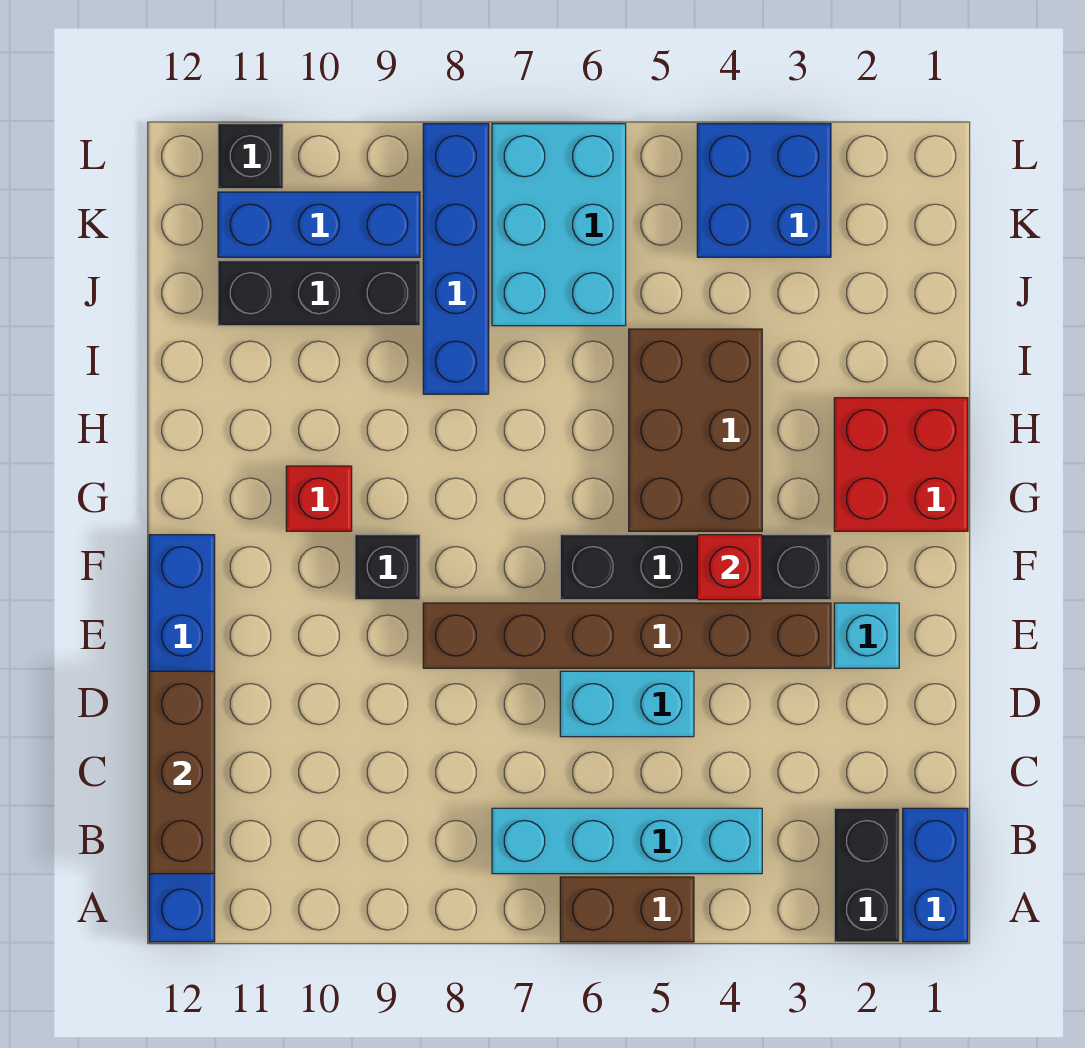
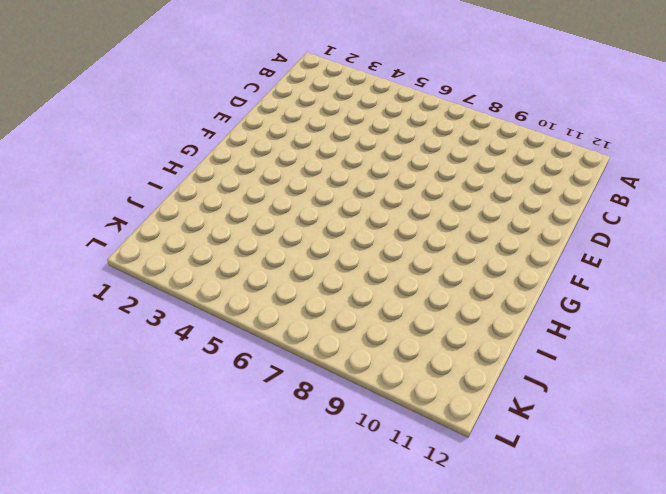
none -> blue brick A1:B1 level 1
none -> black brick A2:B2 level 1
none -> brown brick A5:A6 level 1

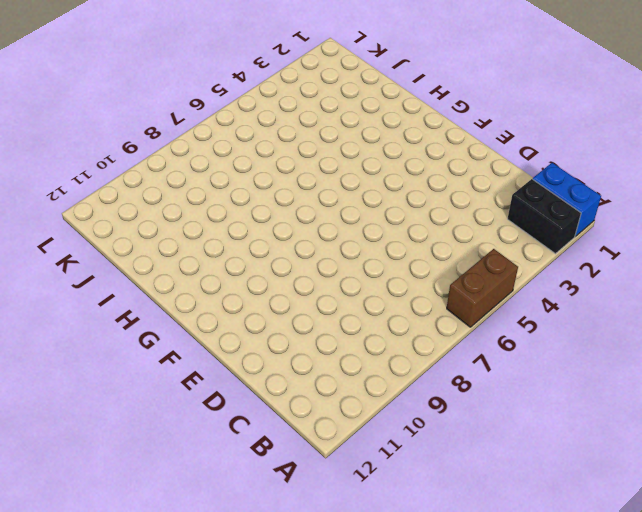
none -> blue brick A12:F12 level 1
none -> cyan brick B4:B7 level 1
none -> cyan brick D5:D6 level 1

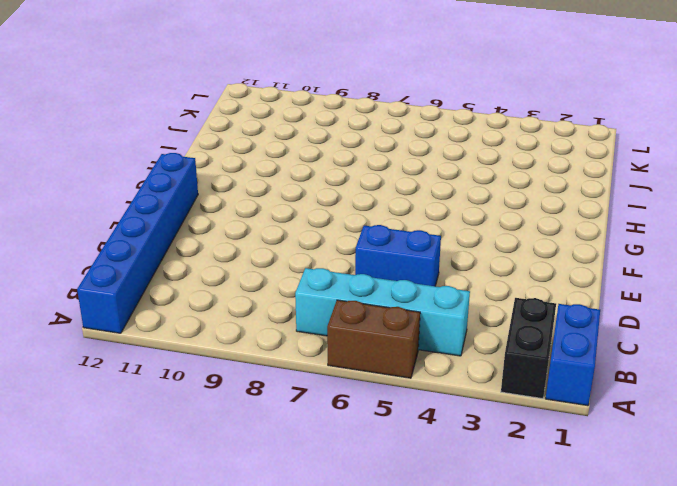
blue brick D5:D6 level 1 -> cyan brick D5:D6 level 1
none -> cyan brick E2 level 1
none -> brown brick E3:E8 level 1
none -> black brick F3:F6 level 1

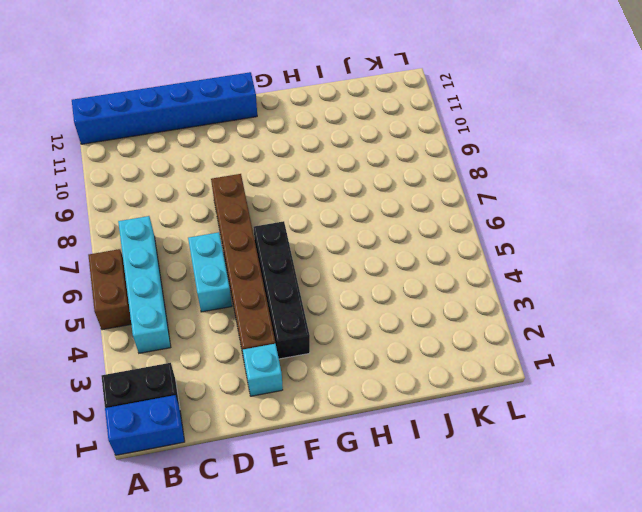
none -> black brick F9 level 1
none -> red brick G1:H2 level 1
none -> brown brick G4:I5 level 1

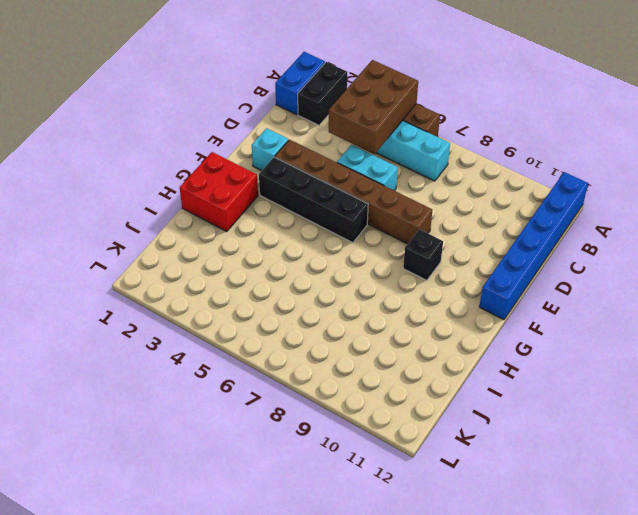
brown brick A4:C5 level 2 -> brown brick G4:I5 level 1
none -> red brick G10 level 1
none -> blue brick I8:L8 level 1
none -> cyan brick J6:L7 level 1

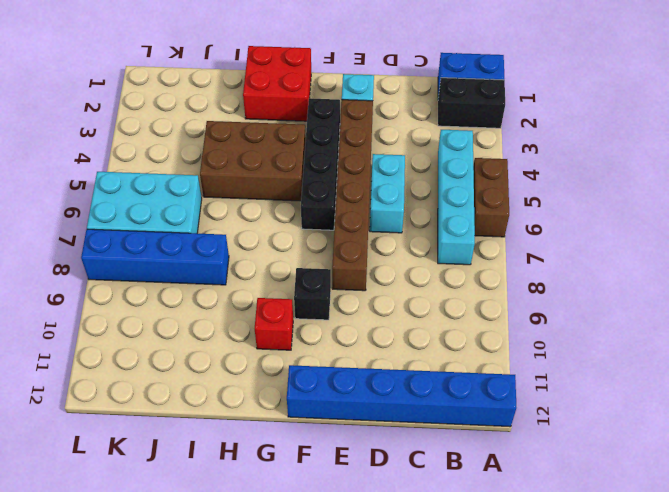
none -> black brick J9:J11 level 1
none -> blue brick K3:L4 level 1
none -> blue brick K9:K11 level 1

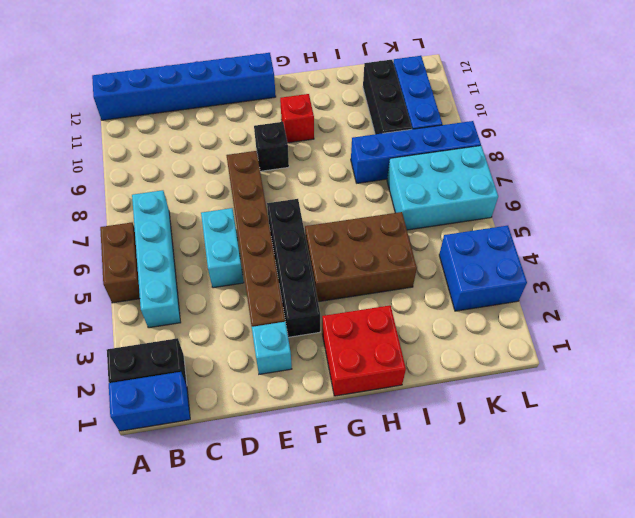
none -> black brick L11 level 1
none -> brown brick B12:D12 level 2
none -> red brick F4 level 2

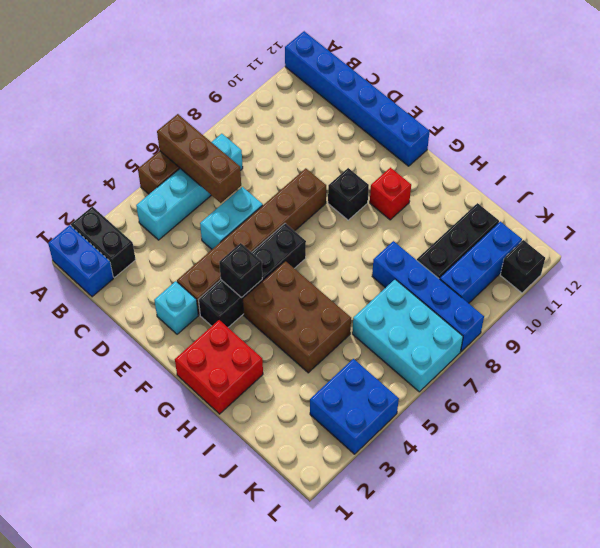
brown brick A6:C6 level 2 -> brown brick B12:D12 level 2
black brick F4 level 2 -> red brick F4 level 2

